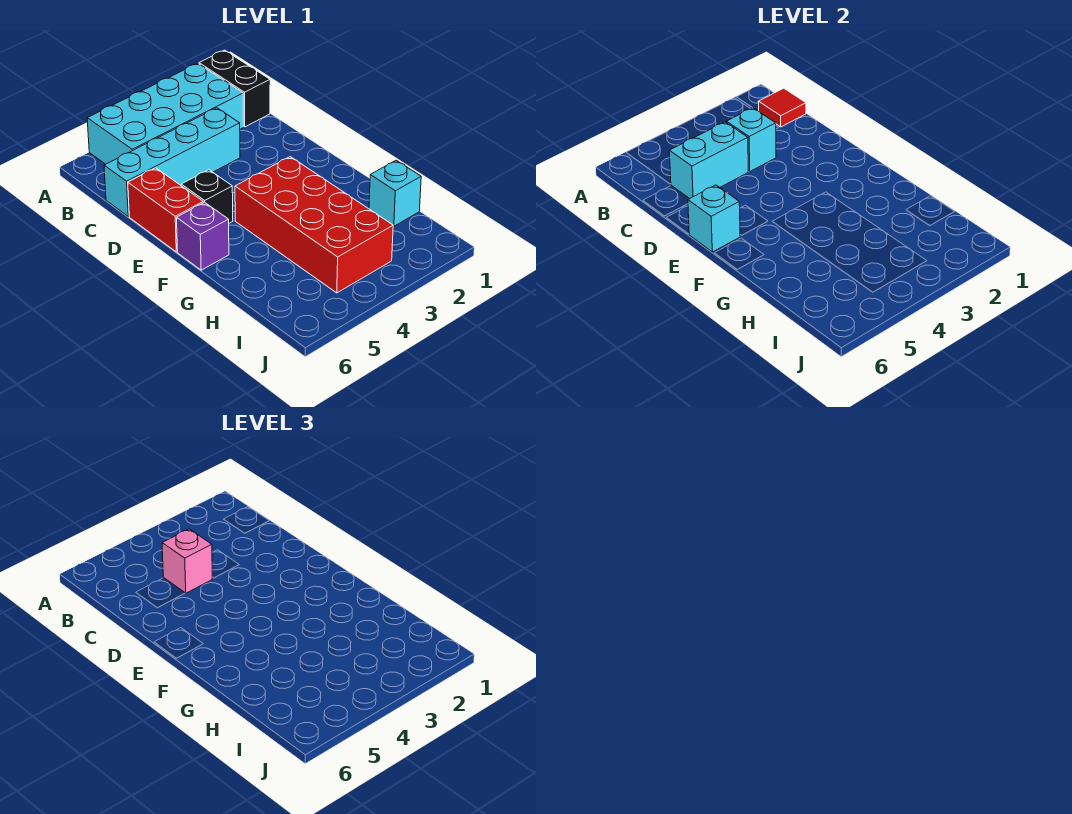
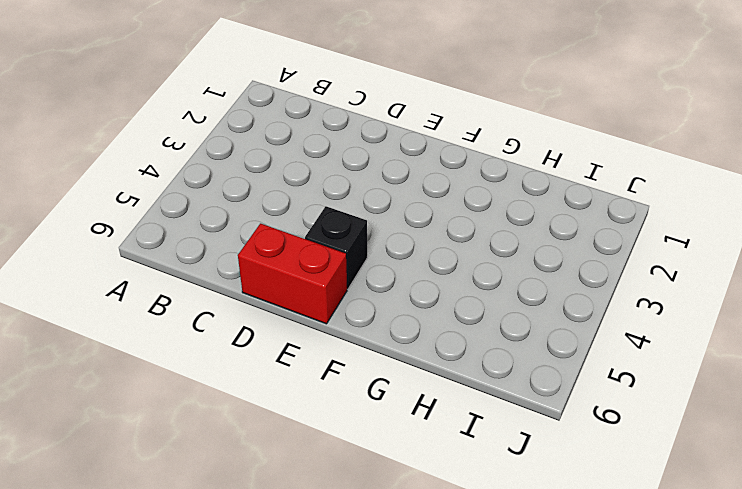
none -> black brick A1:B1 level 1
none -> cyan brick A2:B5 level 1
none -> cyan brick C3:C6 level 1

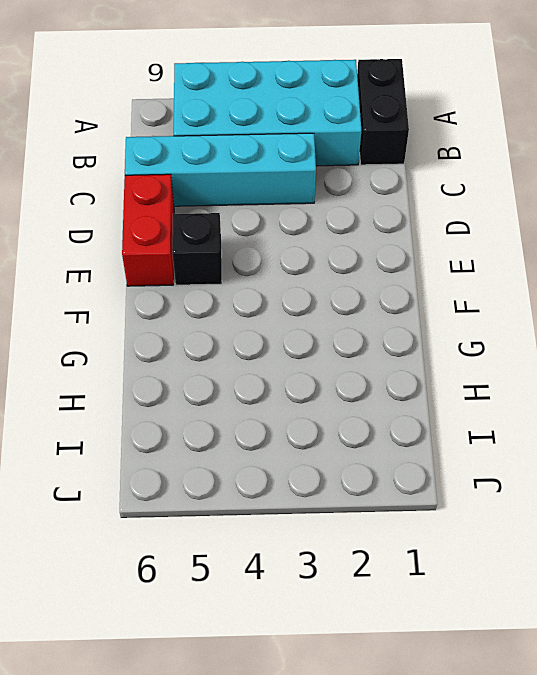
none -> red brick F3:I4 level 1
none -> purple brick F6 level 1
none -> cyan brick H1 level 1

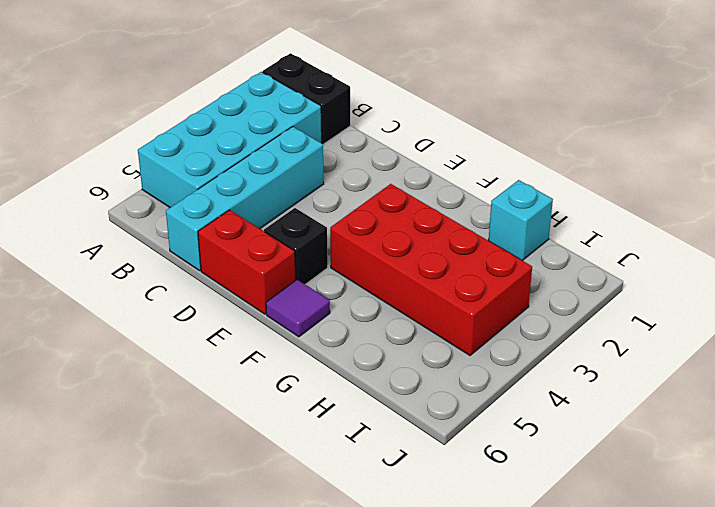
purple tile F6 level 1 -> purple brick F6 level 1
none -> red tile B1 level 2
none -> cyan brick C3 level 2
none -> cyan brick C4:C5 level 2

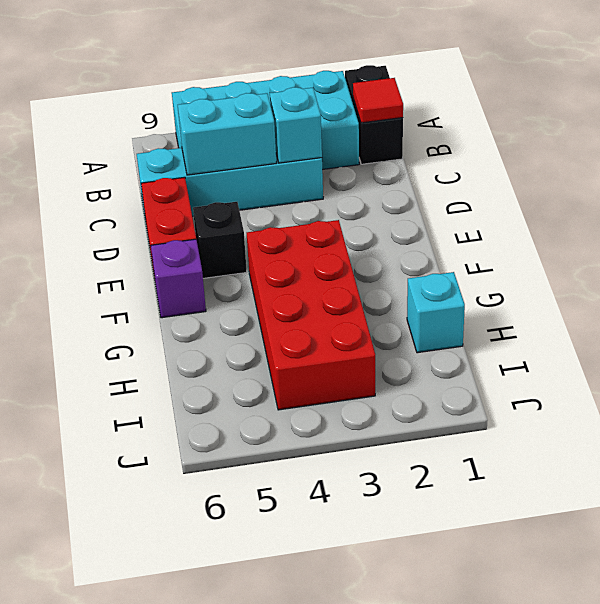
none -> cyan brick E6 level 2
none -> pink brick C4 level 3

